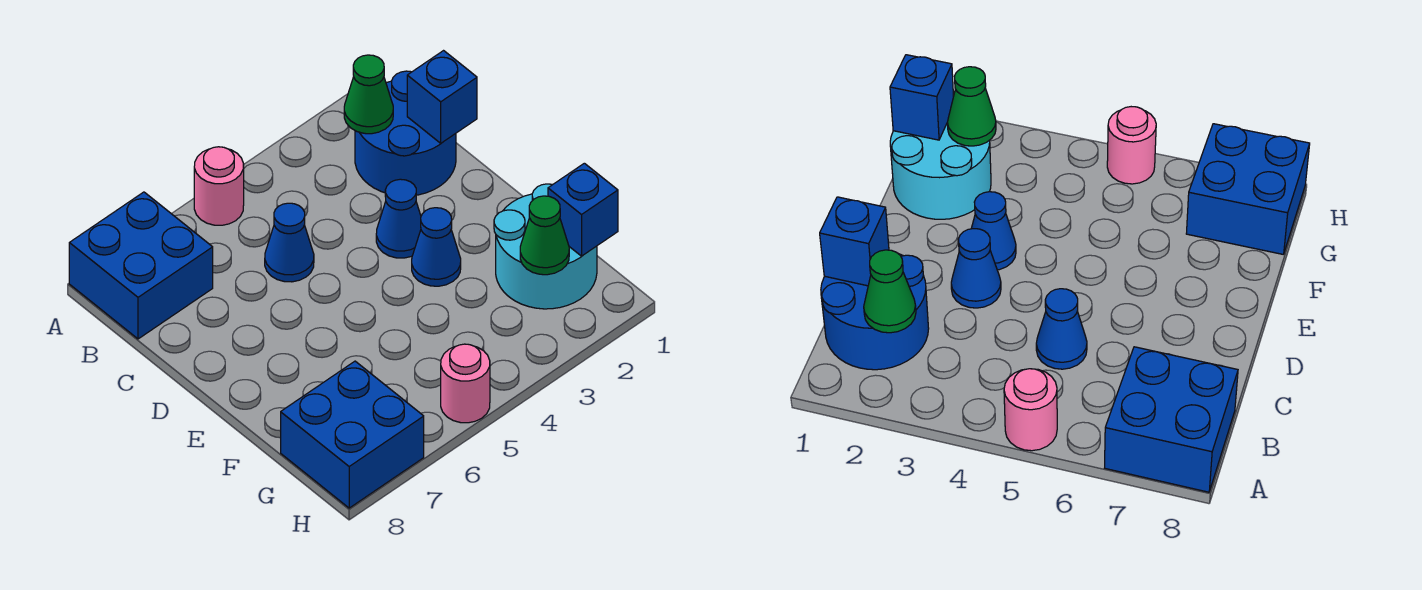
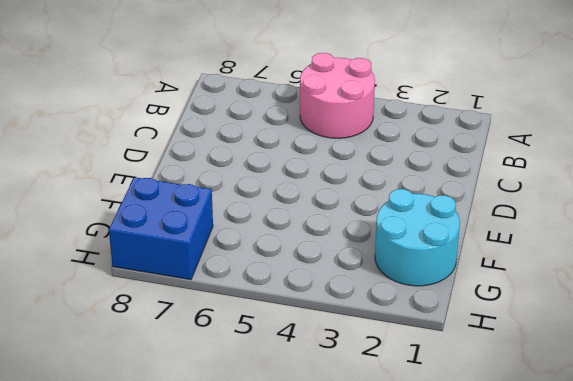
pink round brick A4:B5 level 1 -> pink round brick A5 level 1
none -> blue brick A7:B8 level 1
none -> blue round brick B1:C2 level 1
none -> blue cone C5 level 1

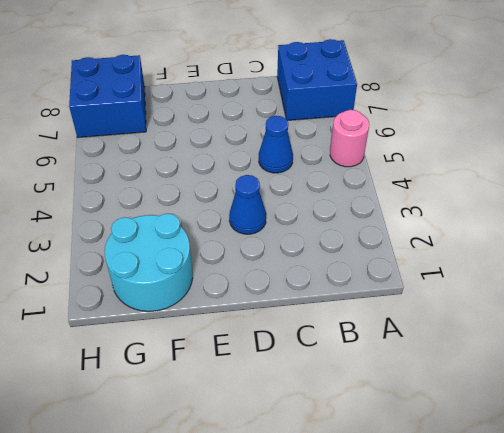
none -> blue round brick B1:C2 level 1
none -> blue cone E3 level 1
none -> pink round brick H5 level 1

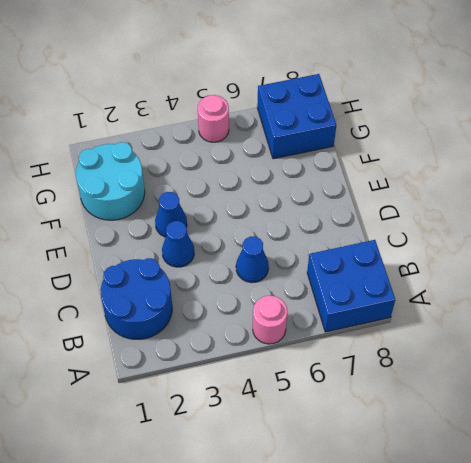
none -> green cone B2 level 2
none -> blue brick C1 level 2
none -> blue brick G1 level 2

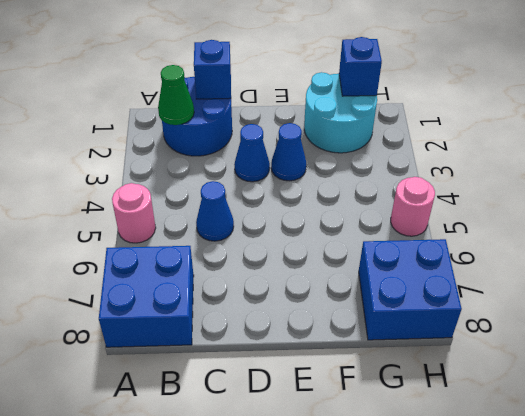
none -> green cone G2 level 2

